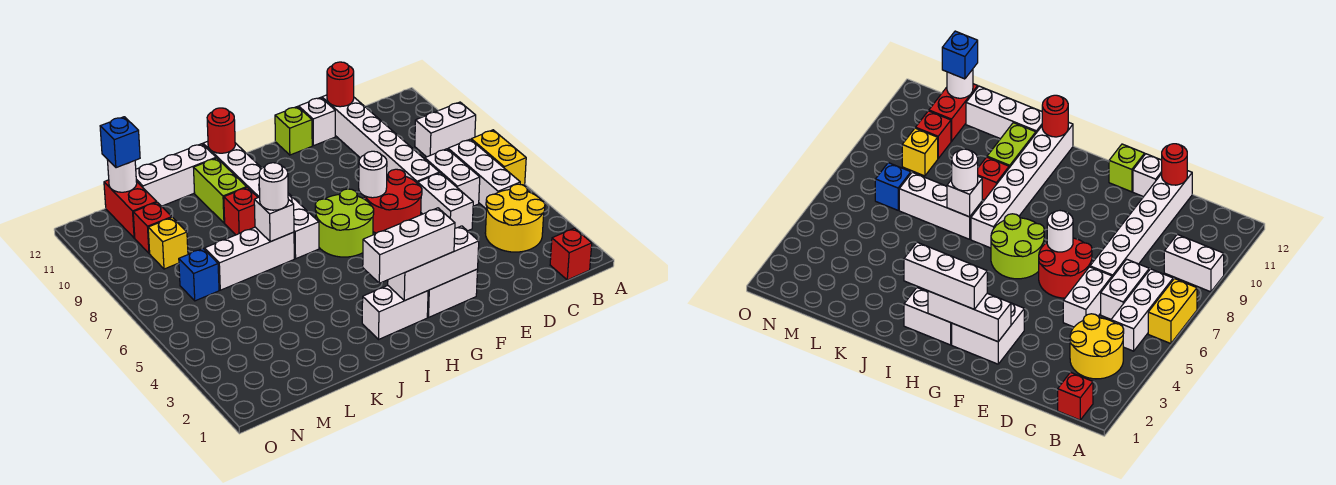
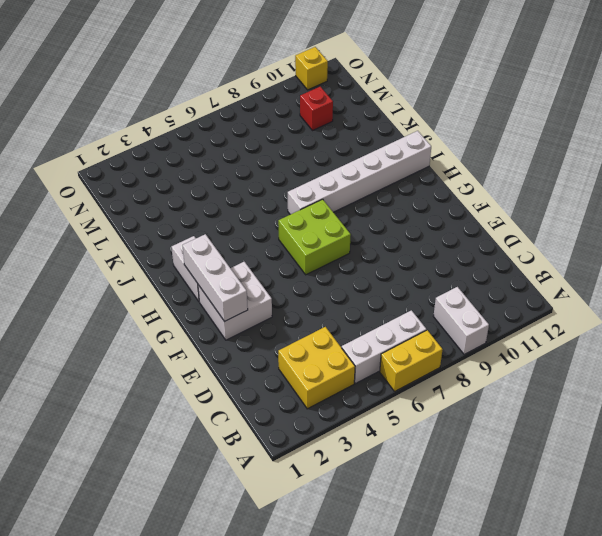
yellow brick B3:C4 level 1 -> yellow round brick B3:C4 level 1
lime brick G6:H7 level 1 -> lime round brick G6:H7 level 1
yellow brick O11 level 1 -> yellow brick M9 level 1
none -> red brick B1 level 1
none -> white brick C6:C7 level 1
none -> white brick D5:D6 level 1
none -> white brick D7:D12 level 1

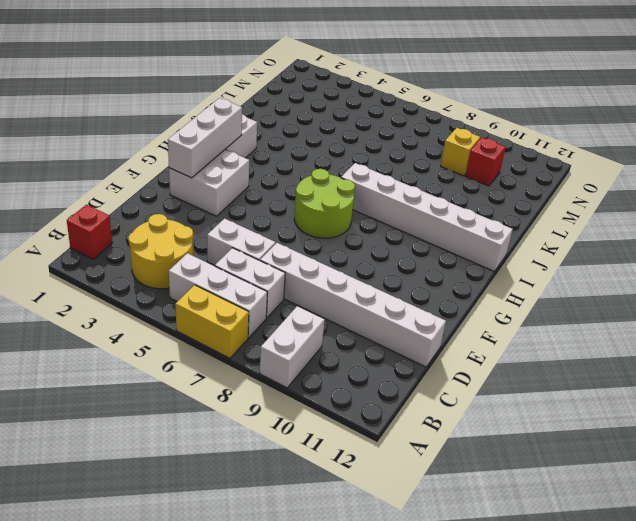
none -> red round brick E6:F7 level 1
none -> white brick E12 level 1
none -> lime brick F12 level 1
none -> white brick J7:L7 level 1

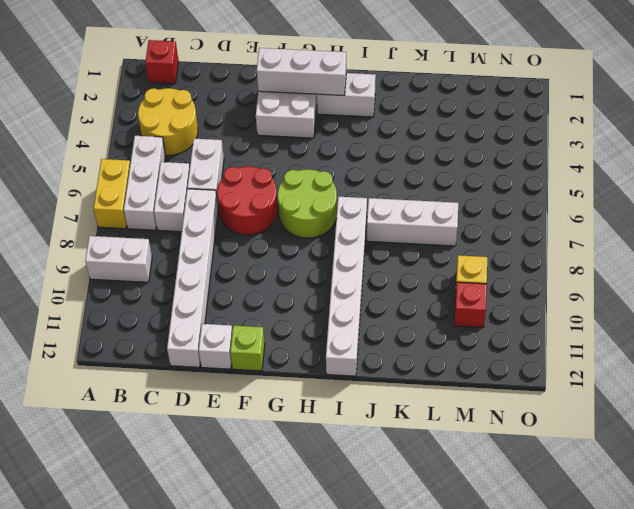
none -> red brick J9 level 1
none -> lime brick J10:J11 level 1
none -> white brick J12:L12 level 1
none -> blue brick M7 level 1

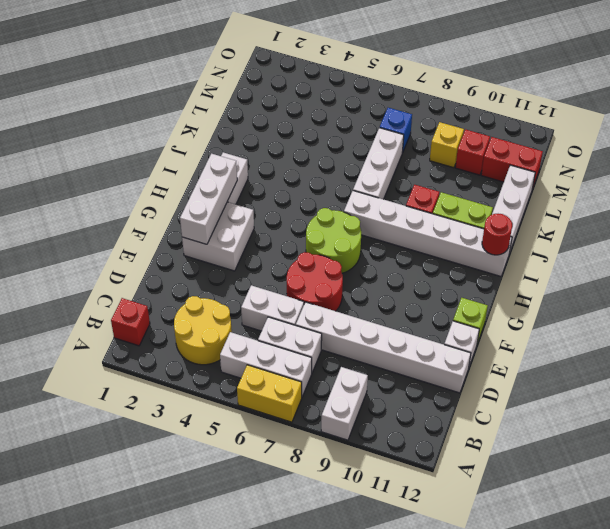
none -> red round brick D12 level 2
none -> white round brick F7 level 2
none -> white brick J7 level 2
none -> white round brick M12 level 2

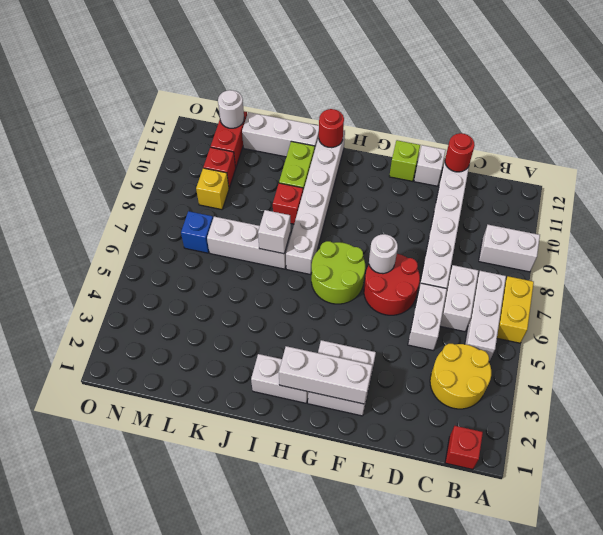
none -> white brick G2:I2 level 3
none -> white round brick J7 level 3
none -> blue brick M12 level 3

